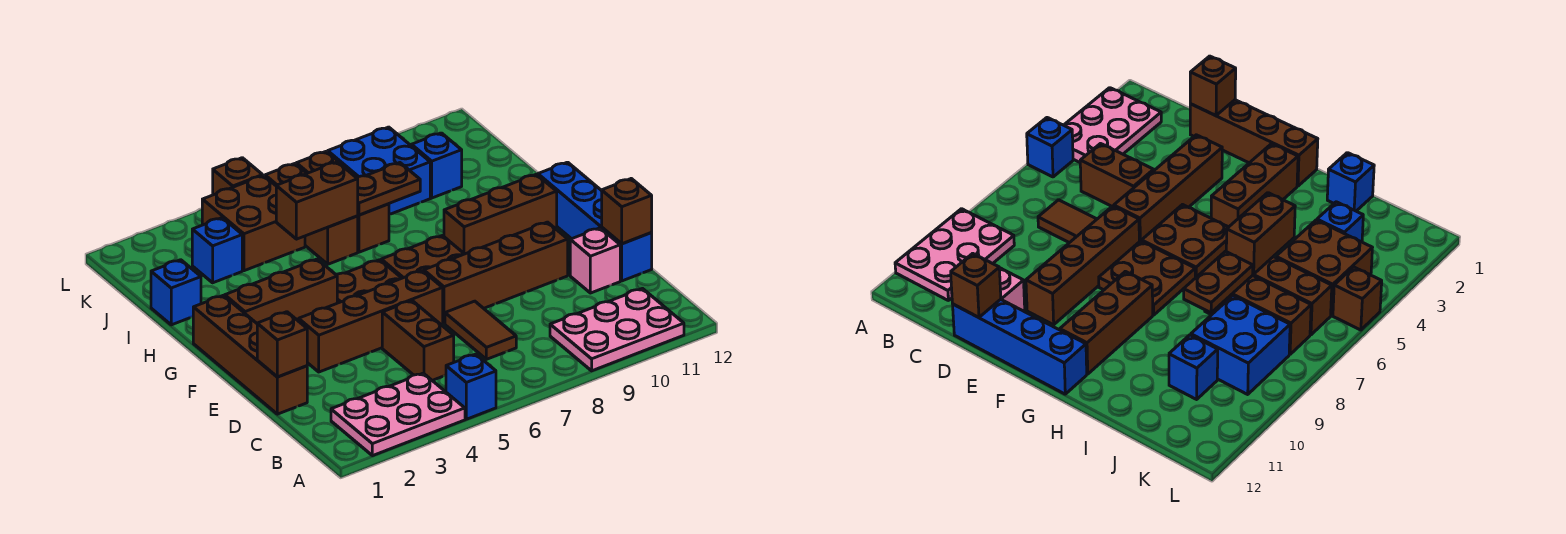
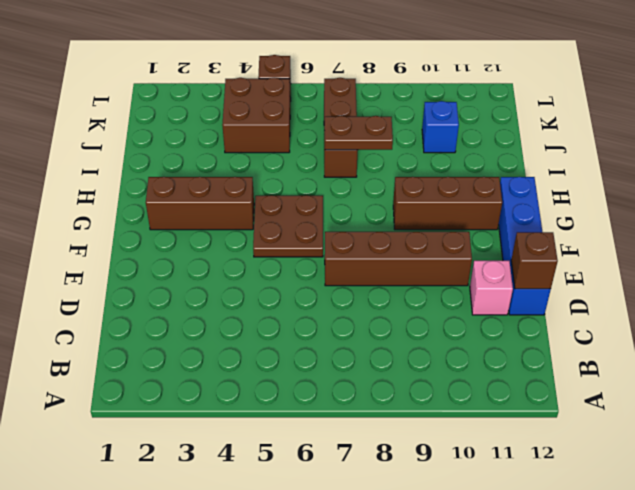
none -> pink plate A2:B4 level 1
none -> blue brick A5 level 1
none -> pink plate A9:B11 level 1

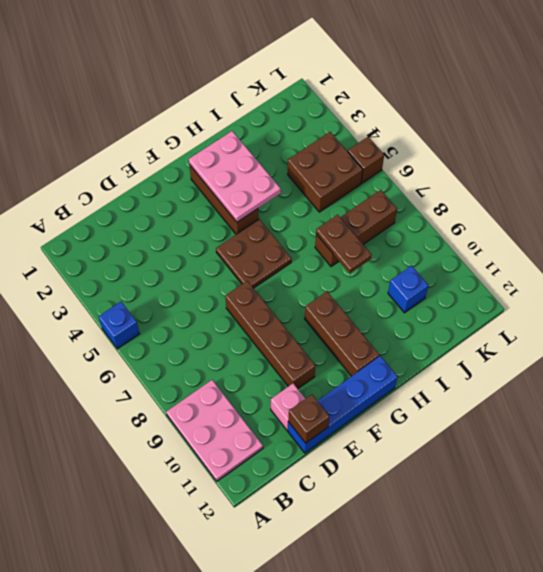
pink plate G2:H4 level 2 -> pink plate A2:B4 level 1
none -> brown brick C5:D5 level 1
none -> brown tile C7:D7 level 1
none -> brown brick D1:G1 level 1

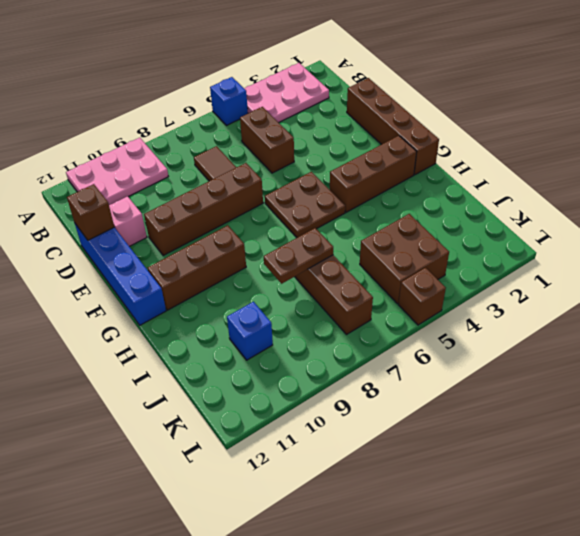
none -> brown brick E3:E6 level 1
none -> brown plate F7:G8 level 1
none -> blue brick I1 level 1

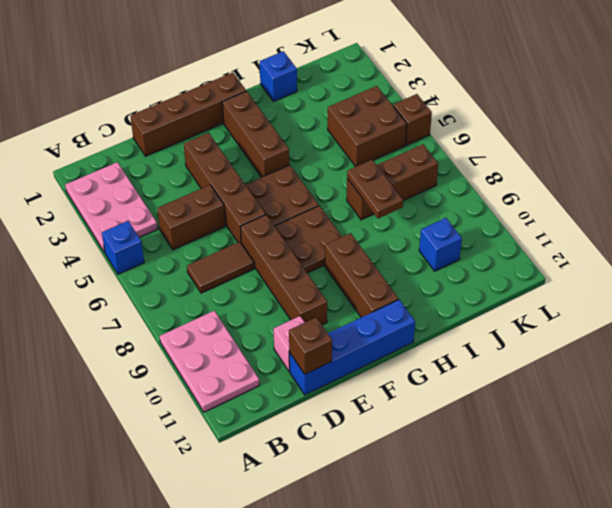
none -> brown brick I6:K6 level 1
none -> blue brick J3 level 1
none -> blue brick J8:K9 level 1

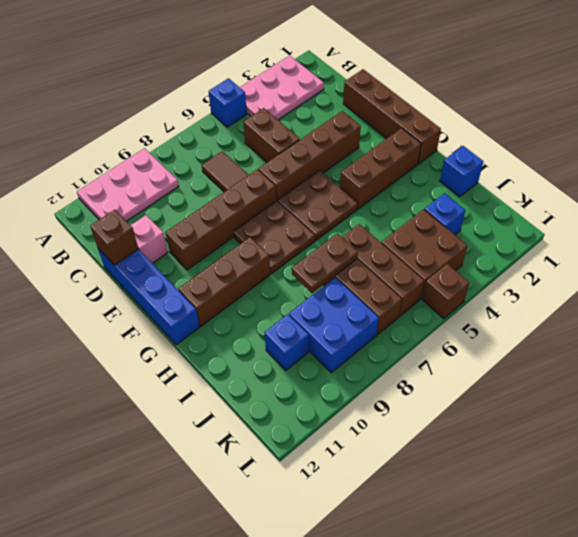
none -> brown brick D1 level 2
none -> brown brick I5:I6 level 2

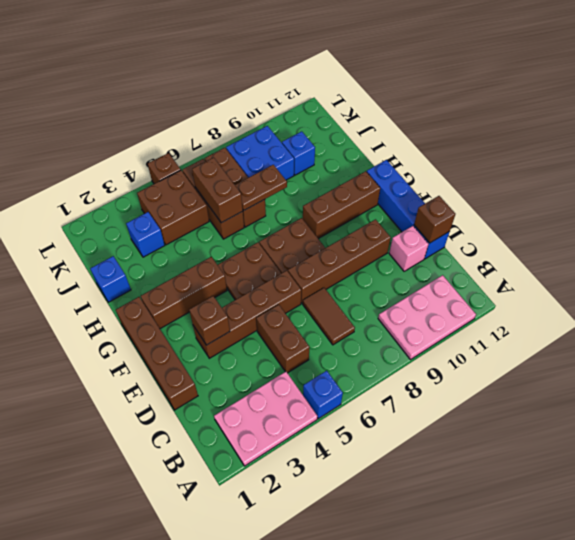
brown brick E3 level 2 -> brown brick D1 level 2
brown brick I6:J6 level 2 -> brown brick I5:I6 level 2

